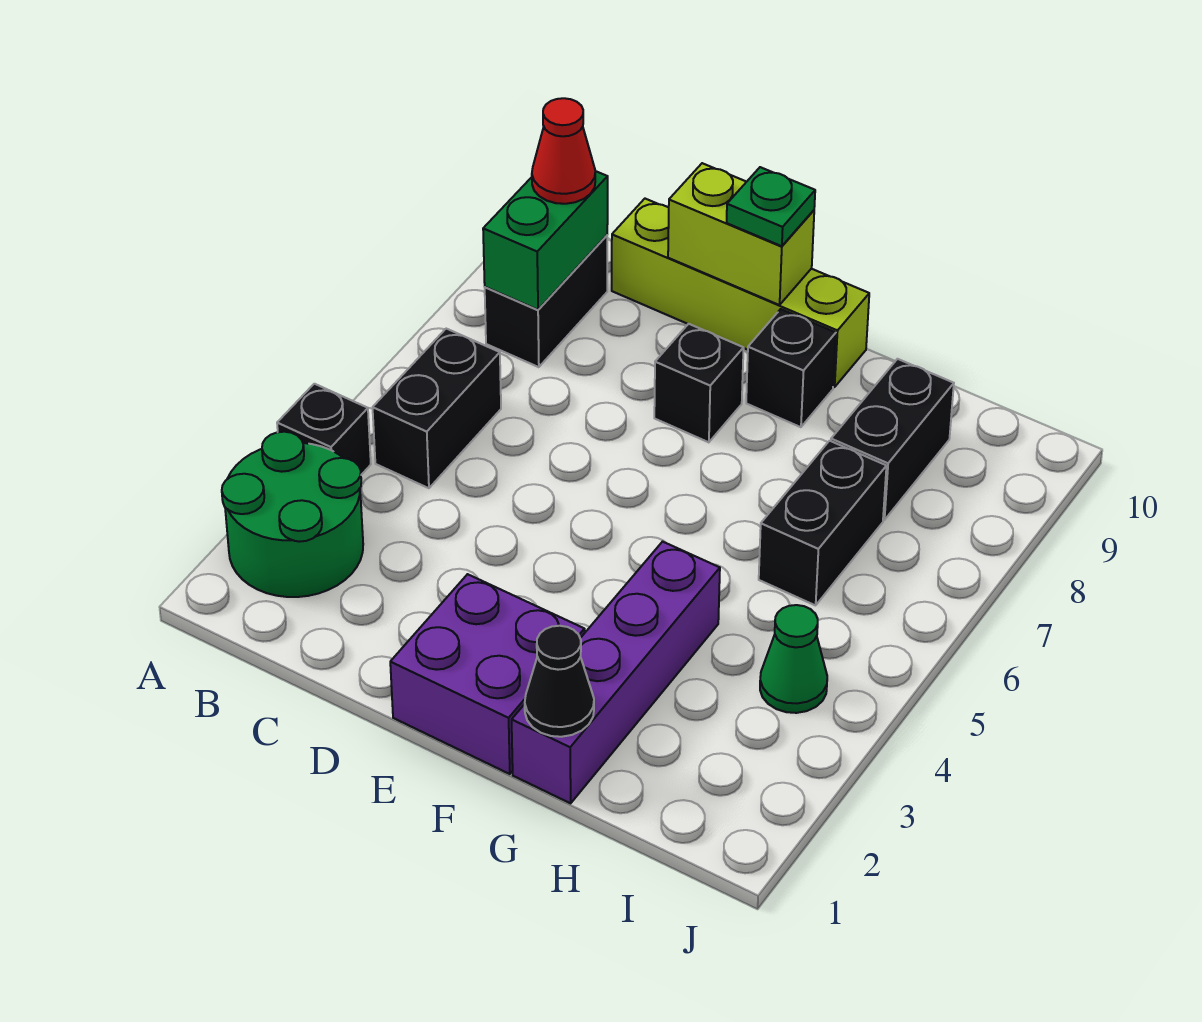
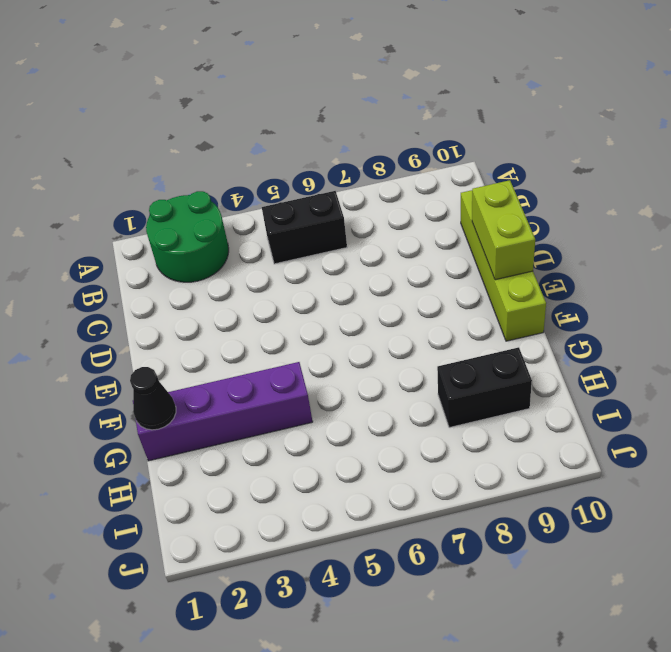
none -> black brick A4 level 1
none -> black brick B8:B9 level 1
none -> purple brick E1:F2 level 1

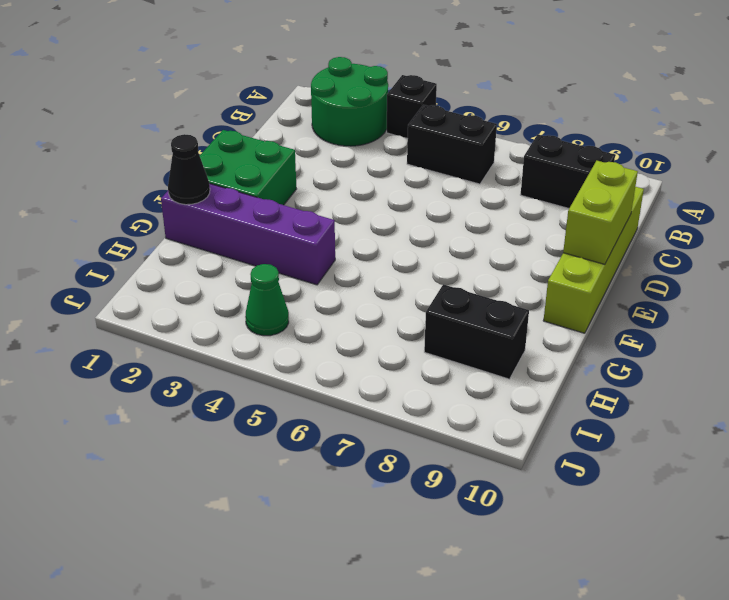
green brick E1:F2 level 1 -> purple brick E1:F2 level 1
none -> black brick E8 level 1
none -> black brick F9 level 1
none -> black brick H6:H7 level 1

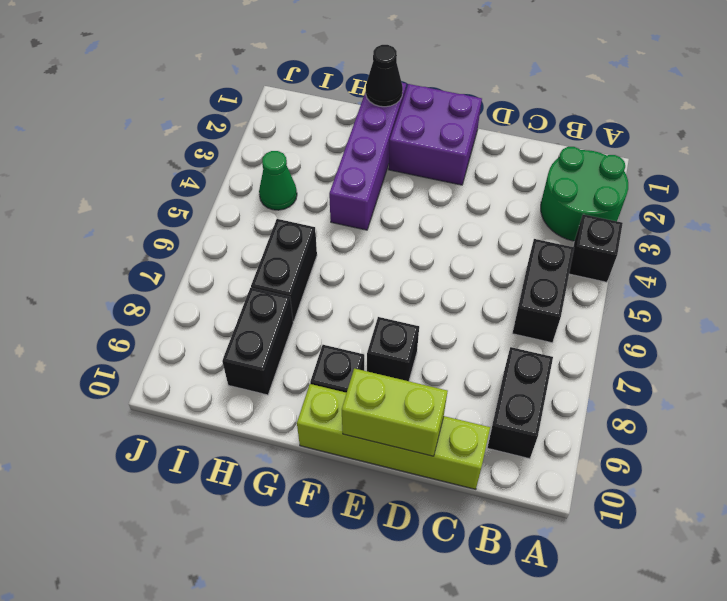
none -> green brick B8:B9 level 2
none -> red cone B9 level 3
none -> green plate E10 level 3

